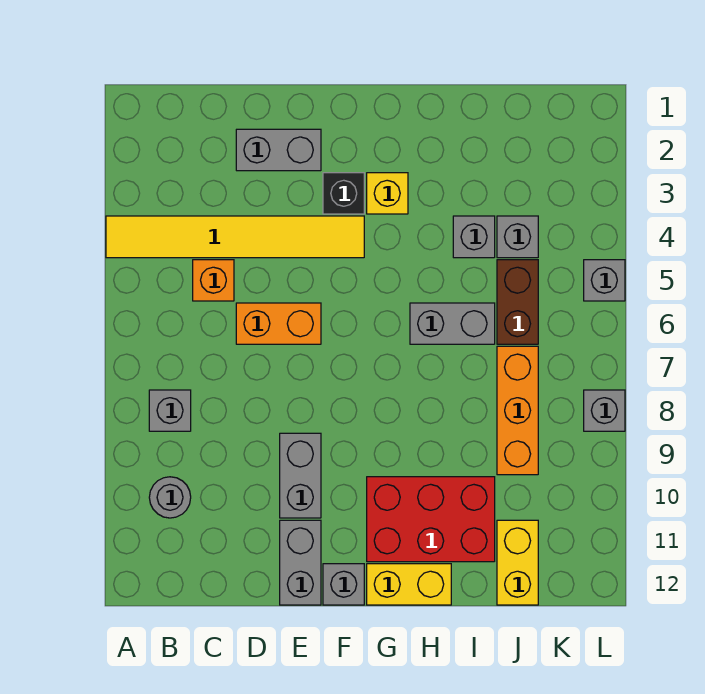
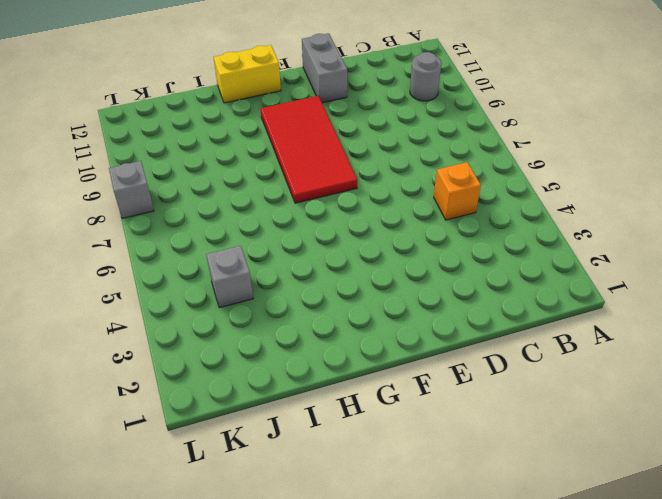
red tile F7:G10 level 1 -> red brick G10:I11 level 1
none -> yellow tile A4:F4 level 1
none -> grey brick B8 level 1
none -> grey brick D2:E2 level 1

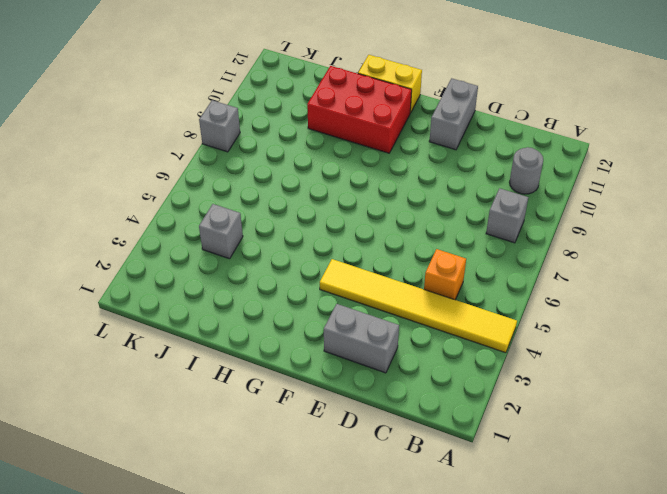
none -> orange brick D6:E6 level 1
none -> grey brick E9:E10 level 1
none -> black brick F3 level 1

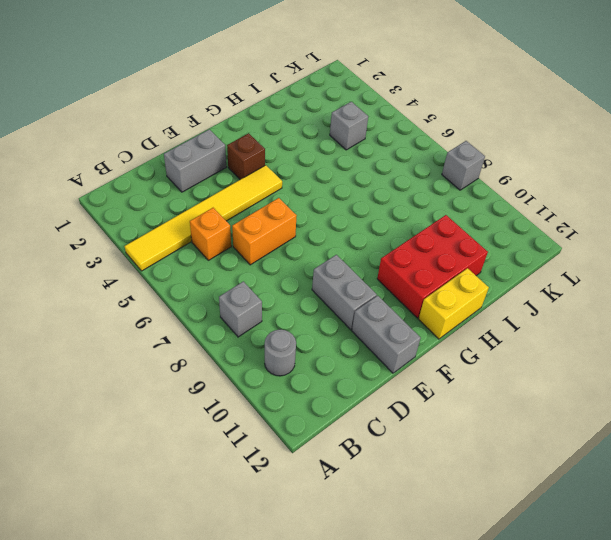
brown brick F3 level 1 -> black brick F3 level 1
none -> grey brick F12 level 1
none -> yellow brick G3 level 1
none -> grey brick H6:I6 level 1

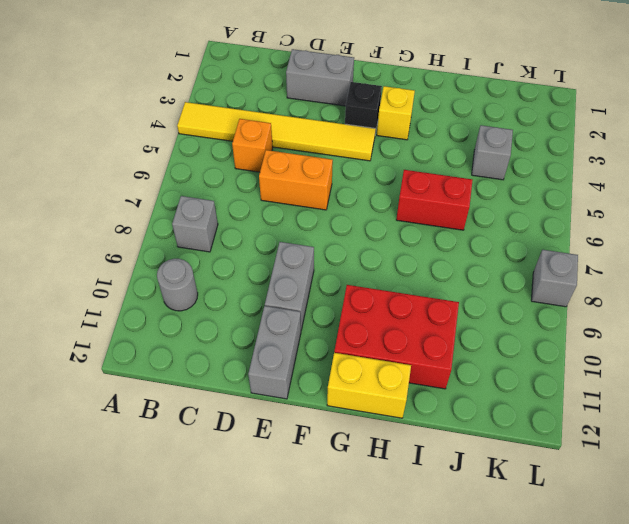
red brick H6:I6 level 1 -> grey brick H6:I6 level 1
none -> grey brick F12 level 1
none -> grey brick I4 level 1
none -> brown brick J5:J6 level 1

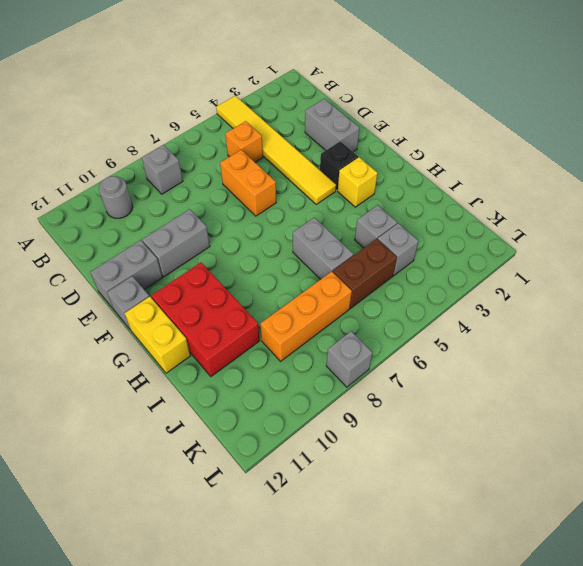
none -> yellow brick J11:J12 level 1
none -> grey brick L5 level 1

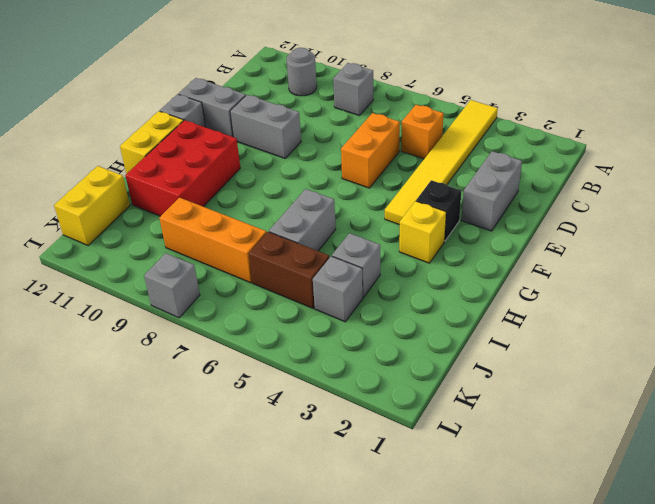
yellow brick J12:K12 level 1 -> yellow brick J11:J12 level 1
none -> grey brick L5 level 1

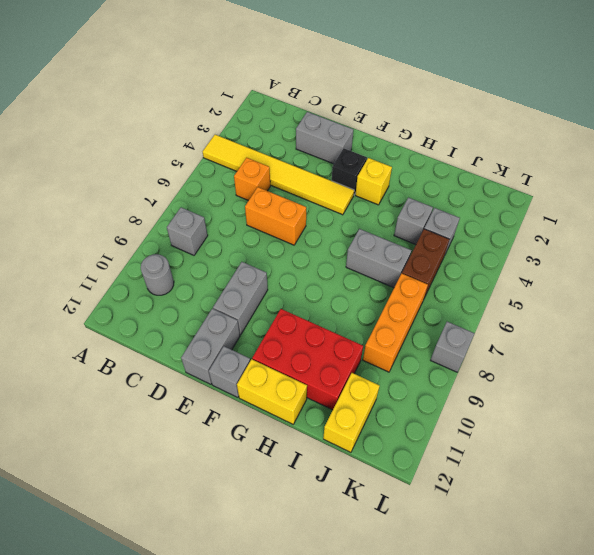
none -> grey brick L5 level 1

